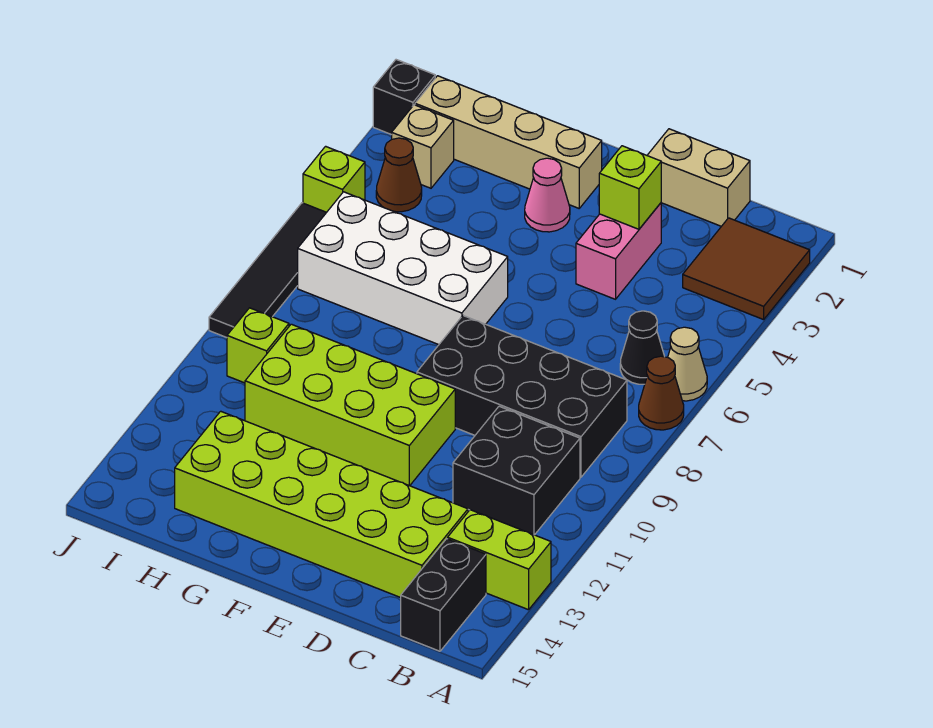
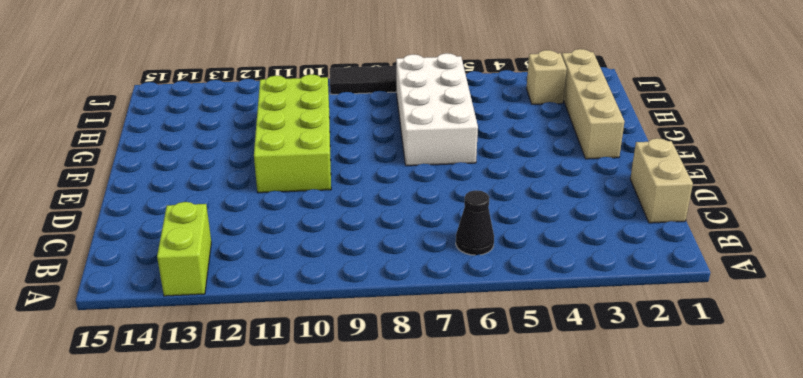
none -> brown tile A2:B3 level 1
none -> tan cone A6 level 1
none -> brown cone A7 level 1

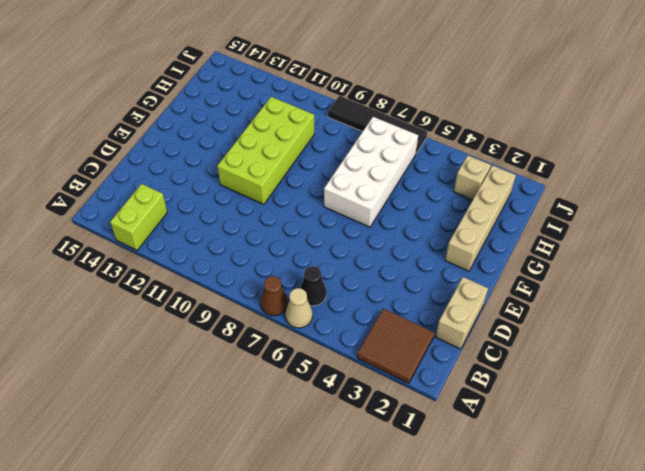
none -> black brick B8:E9 level 1
none -> black brick B10:C11 level 1
none -> black brick B14:B15 level 1

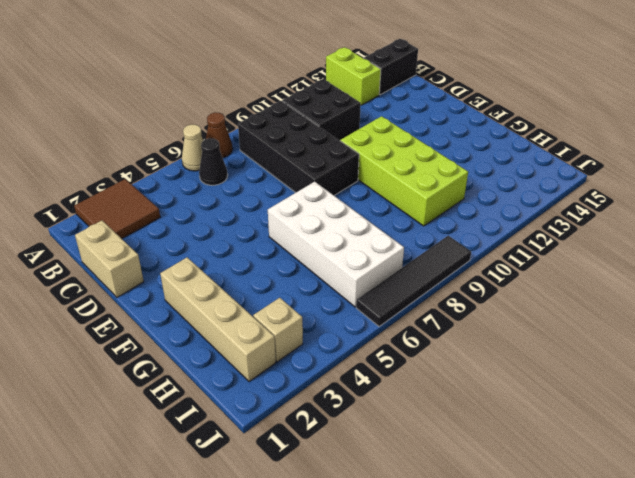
none -> lime brick C13:H14 level 1
none -> pink brick D3:D4 level 1
none -> pink cone F3 level 1

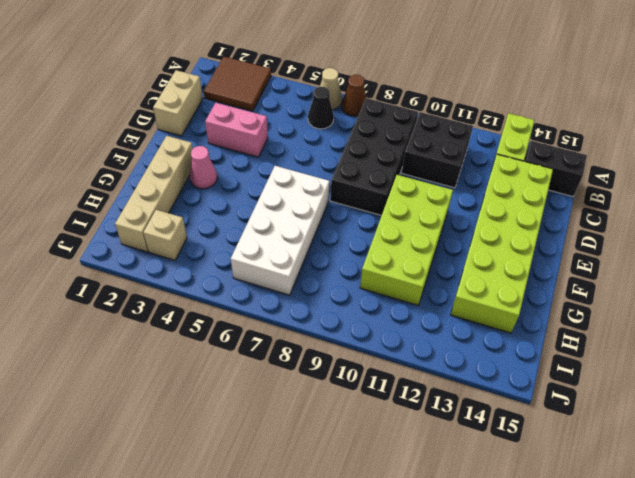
none -> brown cone I4 level 1
none -> lime brick I10 level 1
none -> black brick J2 level 1

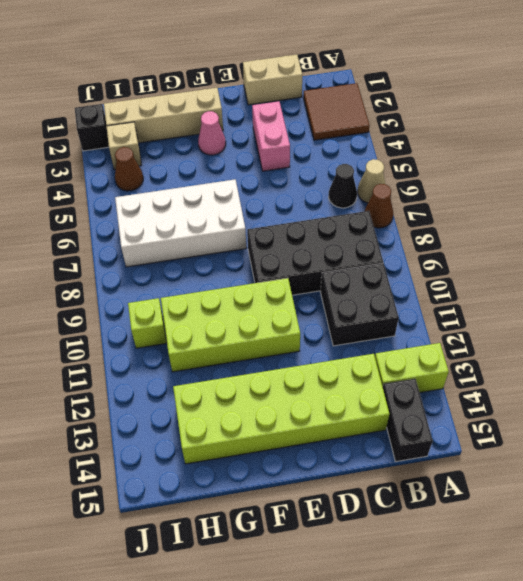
none -> lime brick J5 level 1
none -> black tile J6:J9 level 1
none -> lime brick D3 level 2

